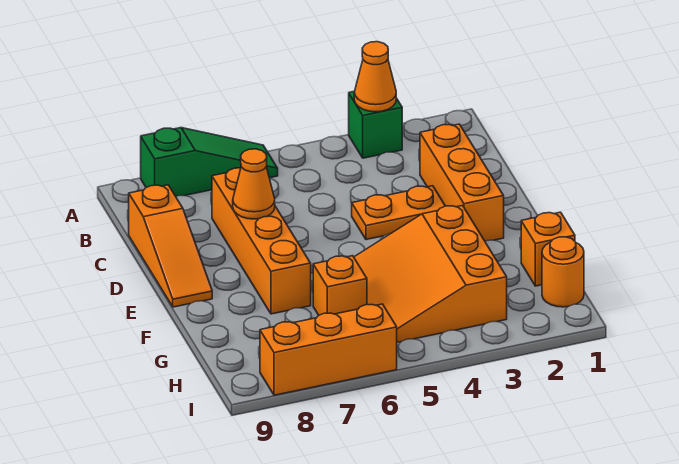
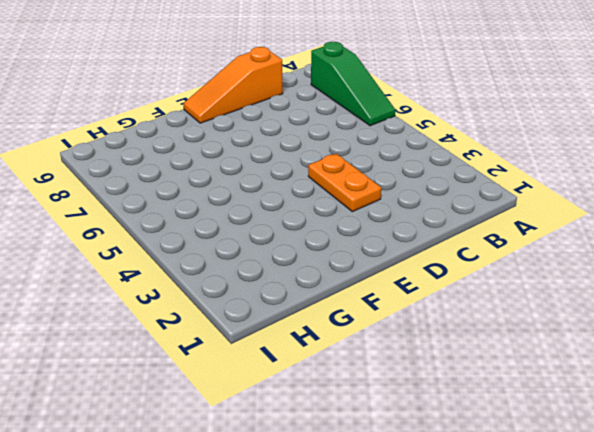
none -> green brick A3 level 1
none -> orange brick C2:E2 level 1
none -> orange brick C7:F7 level 1

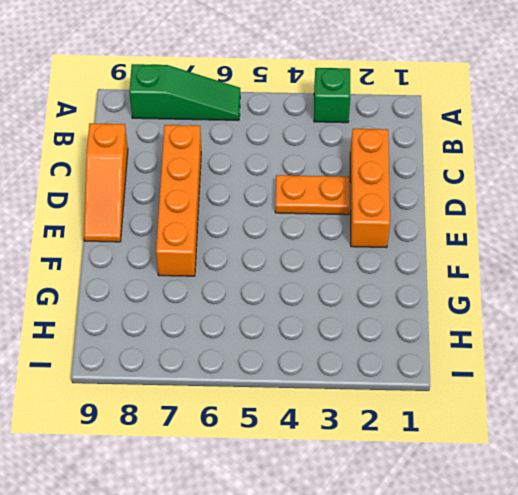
none -> orange slope F3:H5 level 1 top 3
none -> orange brick G1 level 1
none -> orange brick G6 level 1

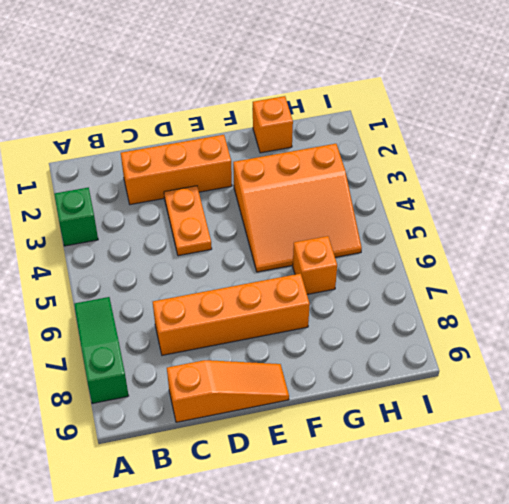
none -> orange round brick H1 level 1
none -> orange brick I6:I8 level 1
none -> orange cone A3 level 2

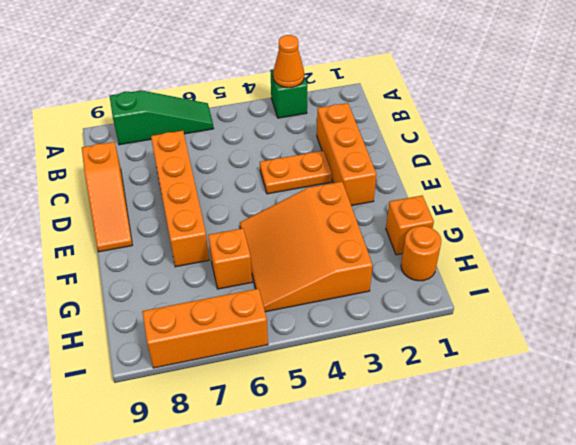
none -> orange cone D7 level 2

